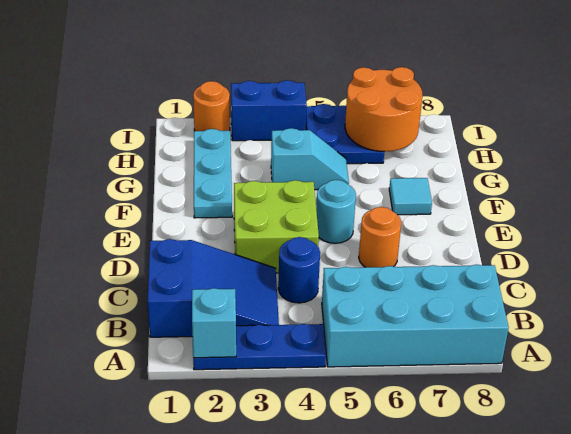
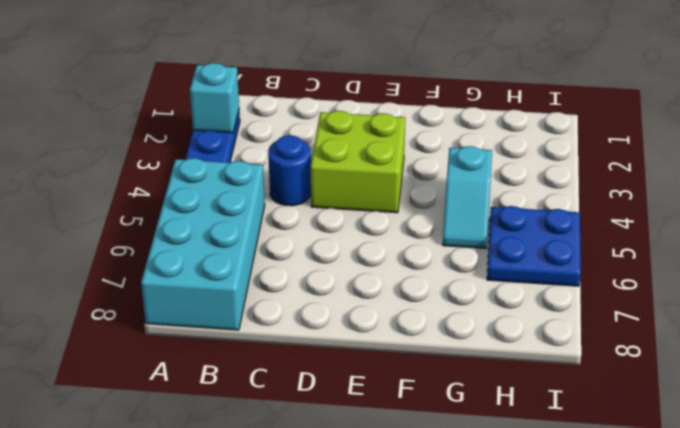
none -> blue slope B1:C3 level 1 top 1
none -> orange round brick D6 level 1
none -> cyan round brick E5 level 1

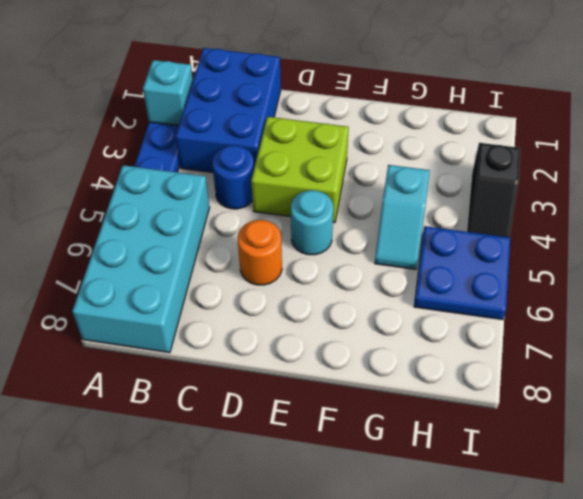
blue brick B1:C3 level 1 -> blue slope B1:C3 level 1 top 1
black slope I3:I4 level 1 top 3 -> blue brick I3:I4 level 1
none -> cyan plate F2:H2 level 1
none -> cyan tile F7 level 1
none -> orange round brick I2 level 1

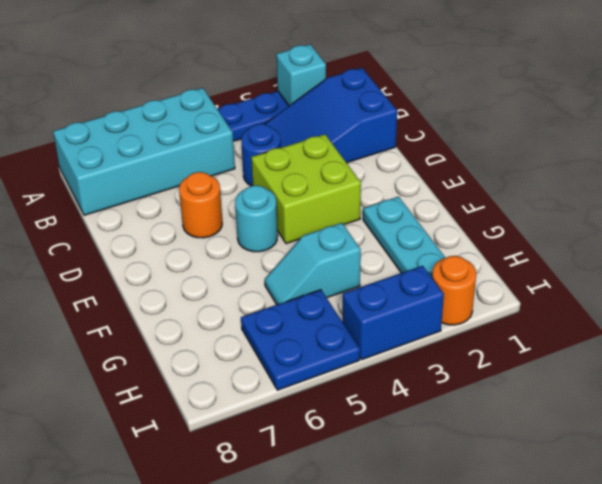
none -> cyan tile F7 level 1
none -> orange round brick H6:I7 level 2

